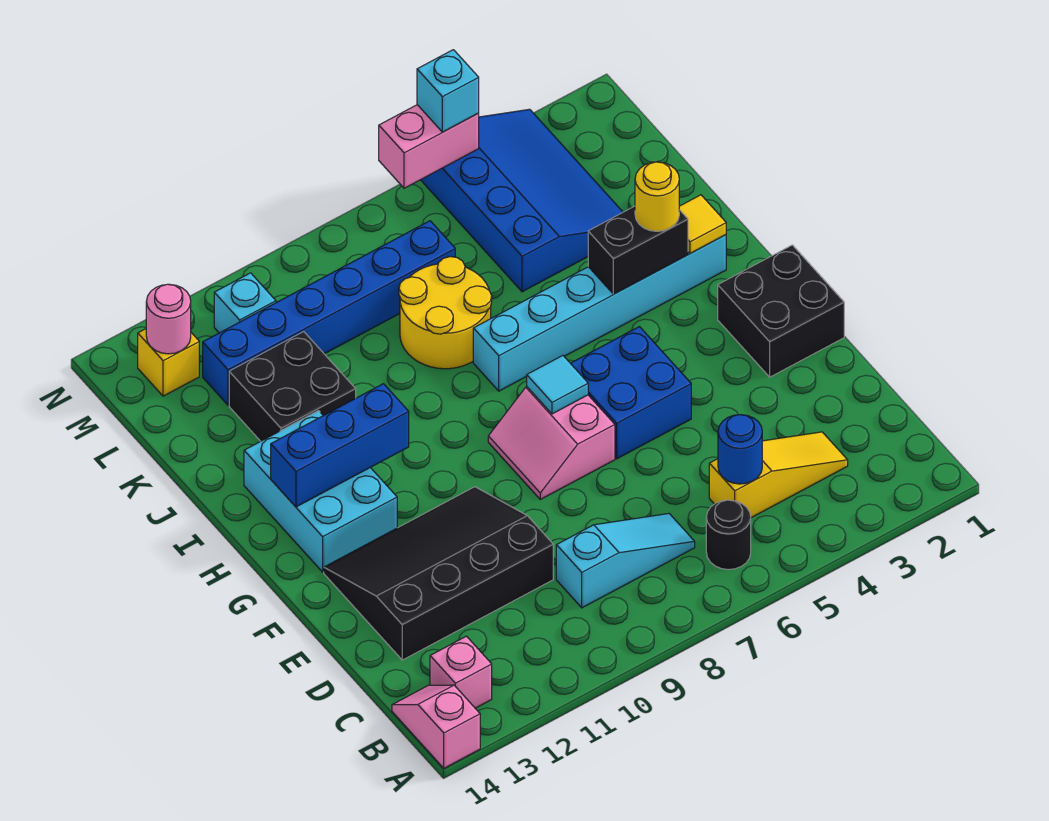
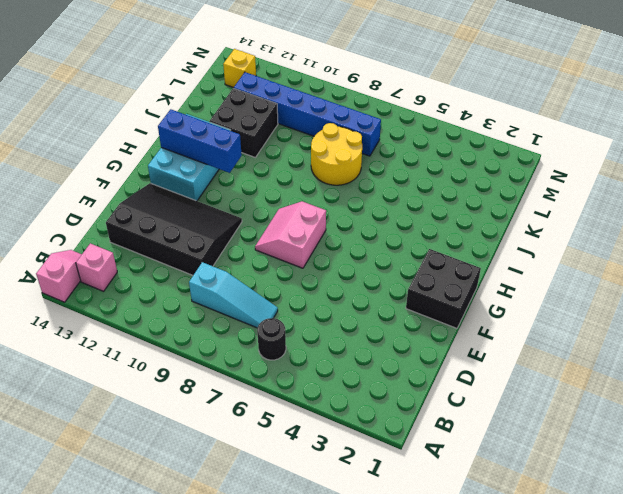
none -> yellow slope C3:C5 level 1 top 5
none -> blue brick F5:G6 level 1
none -> cyan brick I2:I7 level 1

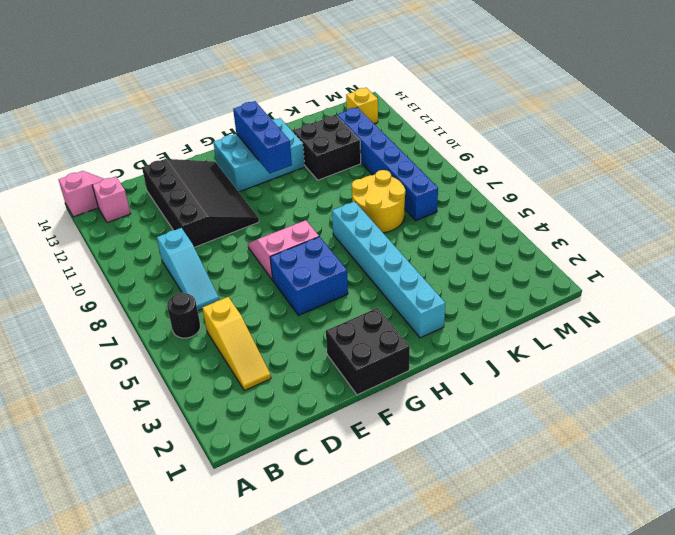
none -> blue slope K3:N5 level 1 top 5
none -> cyan brick M11 level 1
none -> blue round brick C5 level 2

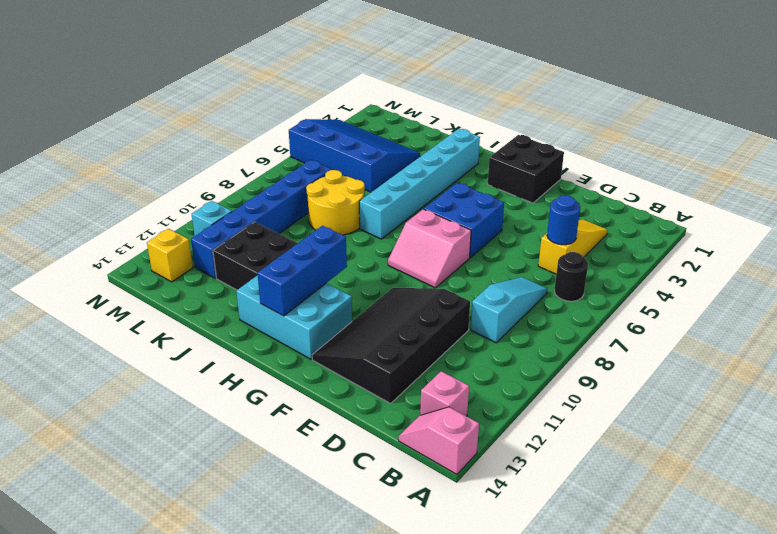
none -> cyan tile G7 level 2
none -> yellow tile I2 level 2
none -> black brick I3:I4 level 2

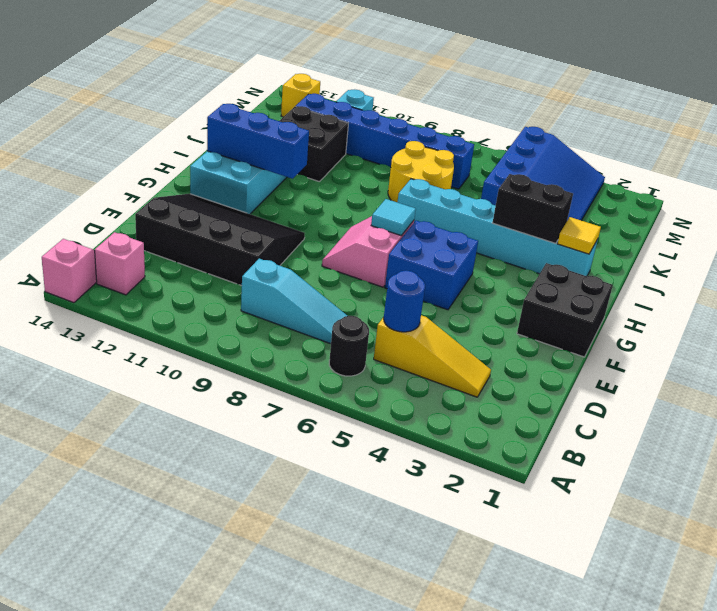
none -> pink round brick M13 level 2
none -> pink brick N5:N6 level 2
none -> yellow round brick I3 level 3

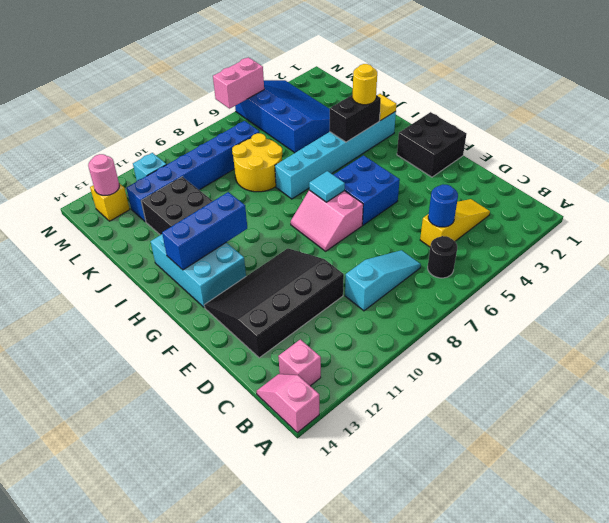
none -> cyan brick N5 level 3

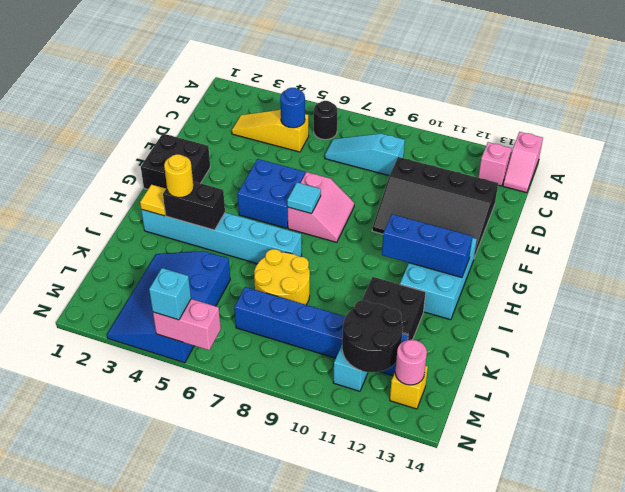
black round brick L11:M12 level 2 -> none

